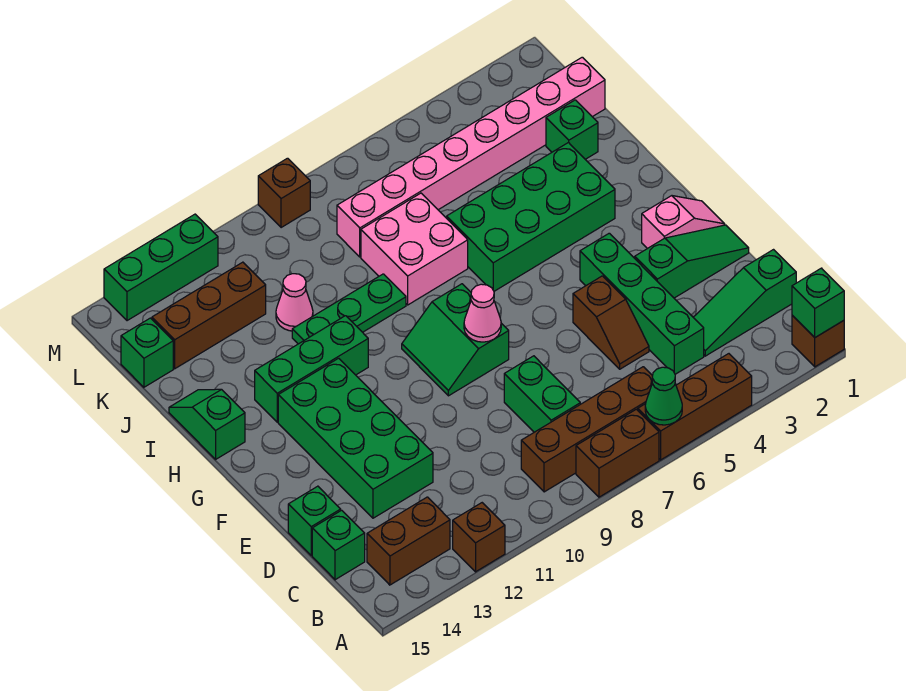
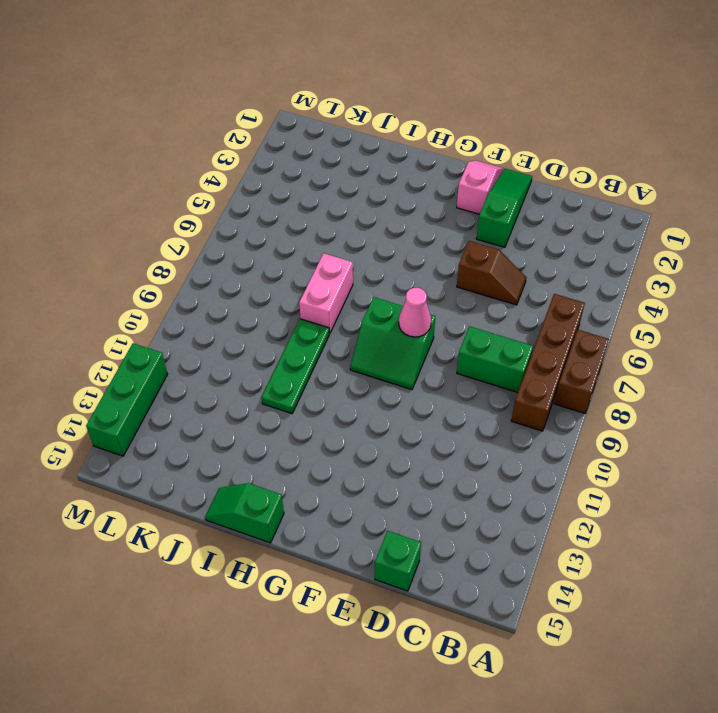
pink brick I7:I8 level 1 -> pink brick I7:J8 level 1
none -> brown brick A1 level 1
none -> brown brick A4:A6 level 1
none -> brown brick A12 level 1
none -> brown brick B13:B14 level 1

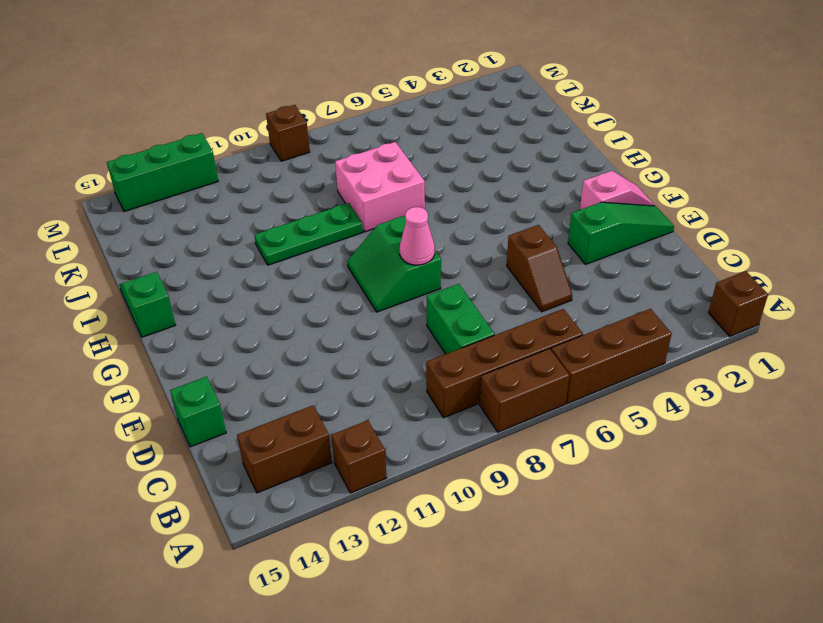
none -> green slope C1:C3 level 1 top 1
none -> green brick C4:F4 level 1
none -> green brick C15 level 1
none -> green brick D12:G13 level 1

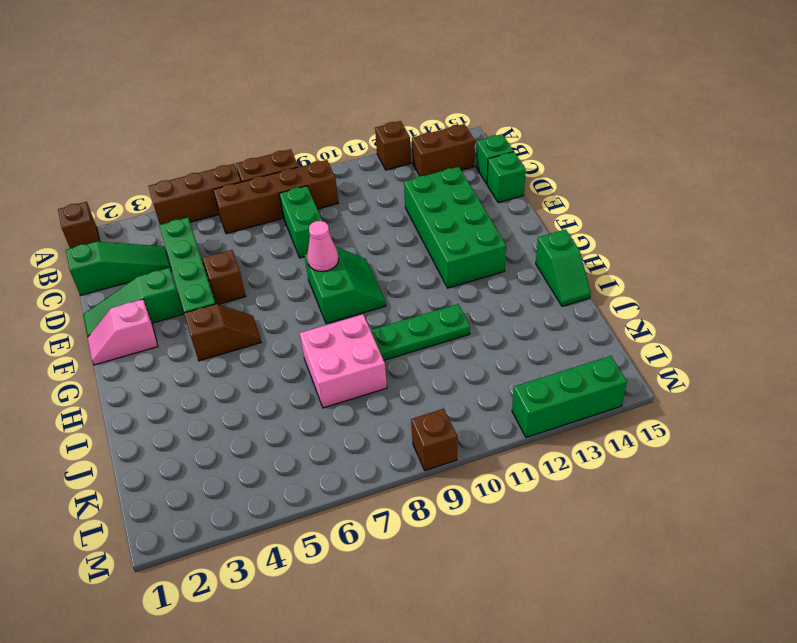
brown slope G4:G5 level 1 top 4 -> none
none -> green brick H3:I6 level 1
none -> green brick H11:H13 level 1
none -> green brick J2 level 1
none -> pink cone J11 level 1

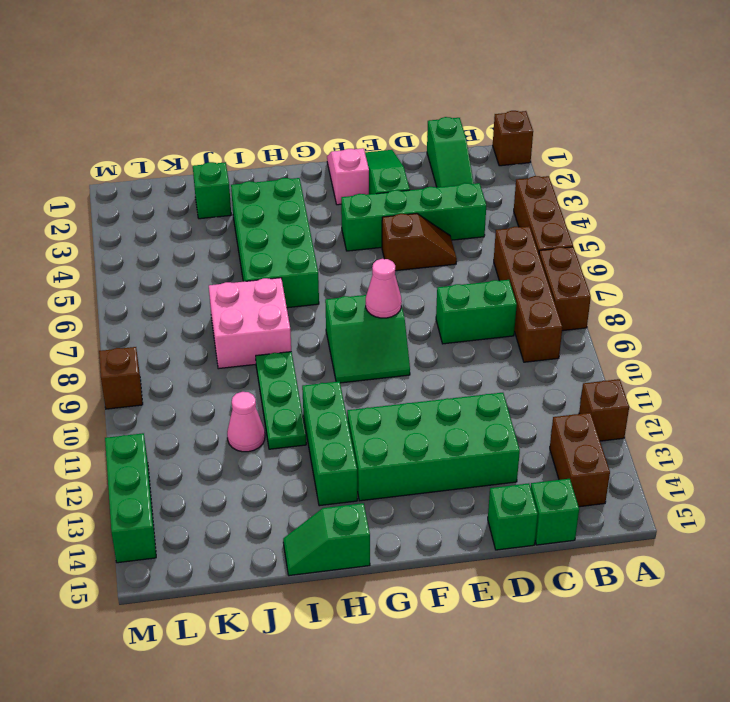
none -> pink brick K1:K8 level 1
none -> brown brick K12:K14 level 1
none -> green brick K15 level 1
none -> green brick A1 level 2

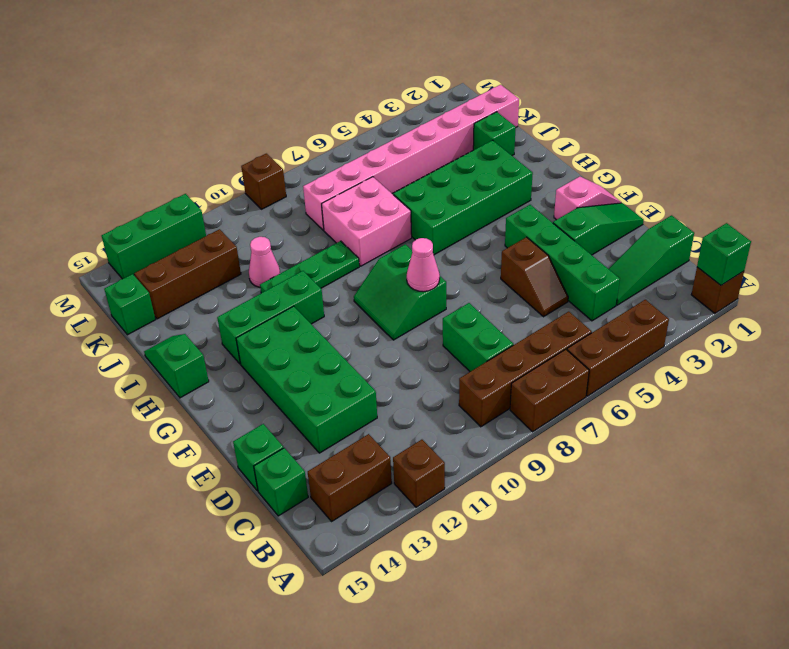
none -> green cone A6 level 2

